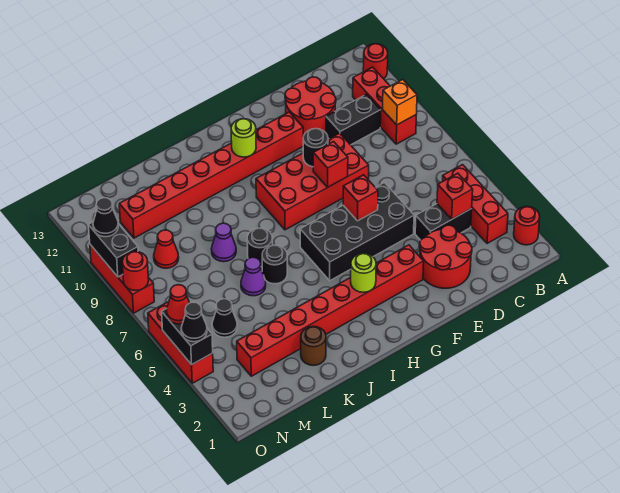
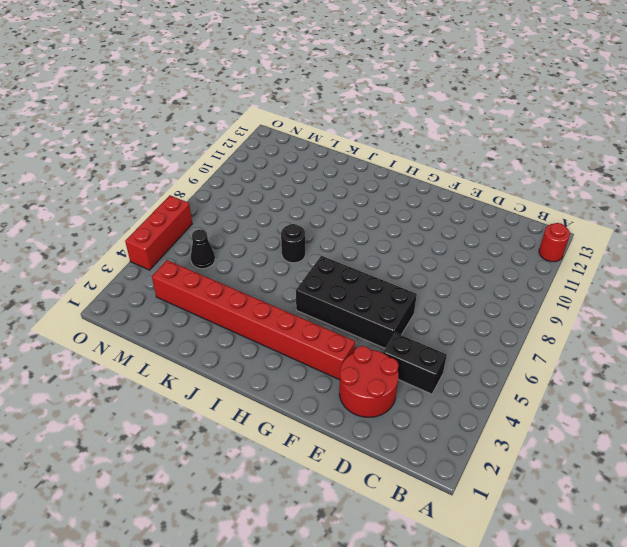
none -> red round brick A2 level 1
none -> red brick B3:B5 level 1
none -> red brick B9:B11 level 1
none -> black brick C10:D10 level 1

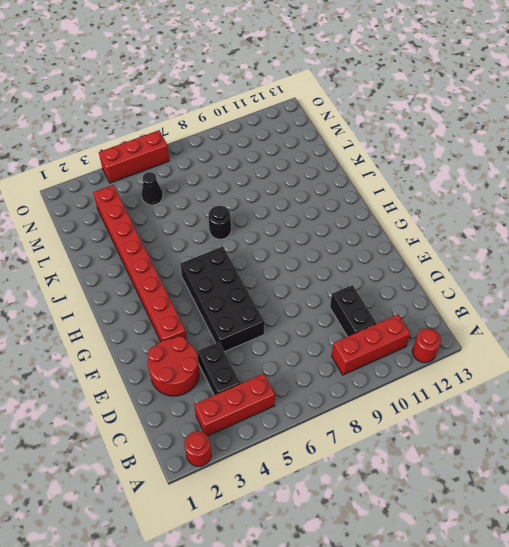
none -> red round brick D11:E12 level 1
none -> red brick E8:H9 level 1
none -> red brick F11:M11 level 1
none -> black round brick J6 level 1

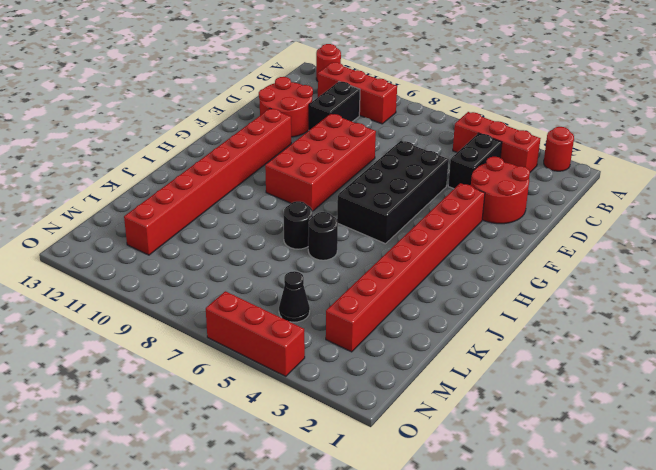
none -> brown round brick K2 level 1
none -> purple cone K6 level 1
none -> purple cone K8 level 1
none -> red cone M9 level 1

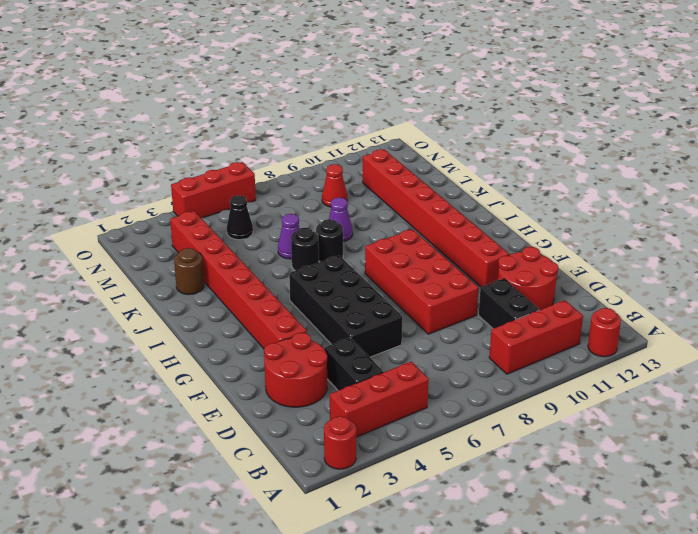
none -> red brick O8:O10 level 1
none -> orange brick B9 level 2
none -> red brick C4 level 2
none -> red brick F6 level 2

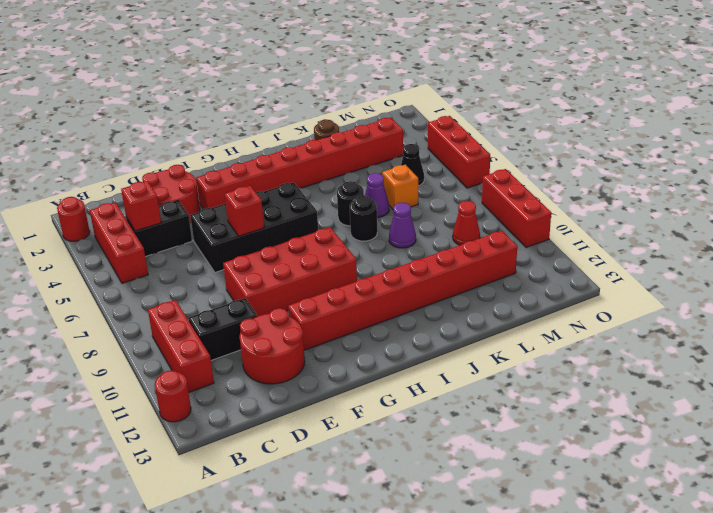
orange brick L6 level 1 -> orange brick B9 level 2
none -> red brick F8 level 2
none -> black round brick F9 level 2
none -> lime round brick H3 level 2
none -> lime round brick H11 level 2

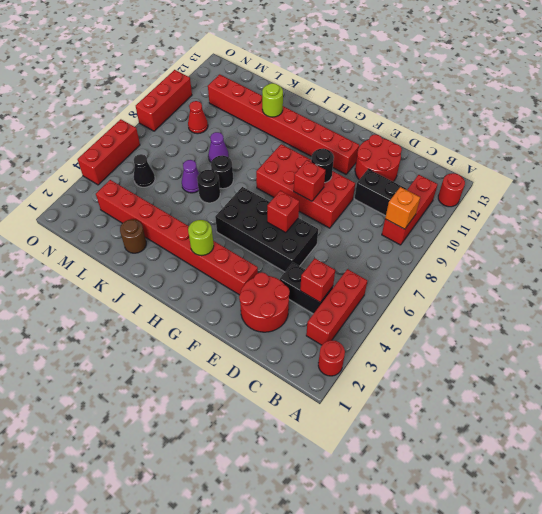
lime round brick J11 level 2 -> lime round brick H11 level 2
none -> black brick O4:O5 level 2
none -> red round brick O8 level 2
none -> black brick O9:O10 level 2
none -> black cone O4 level 3

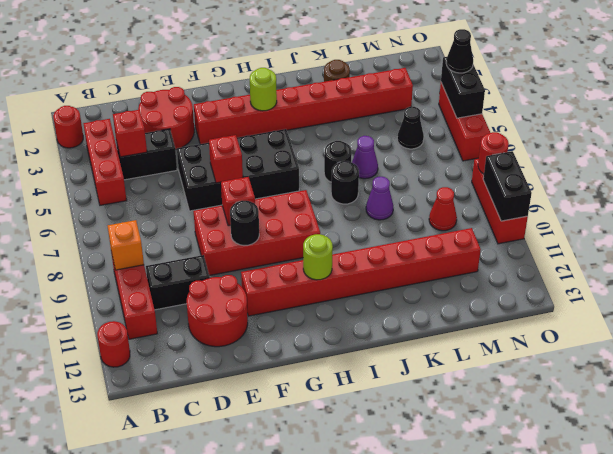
none -> red cone O5 level 3
none -> black cone O10 level 3

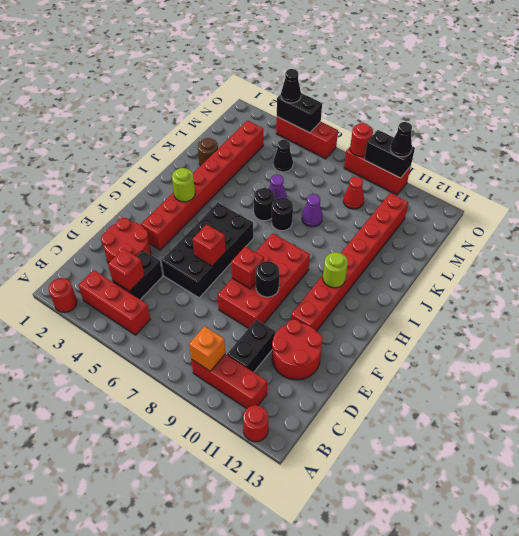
none -> red cone O5 level 3

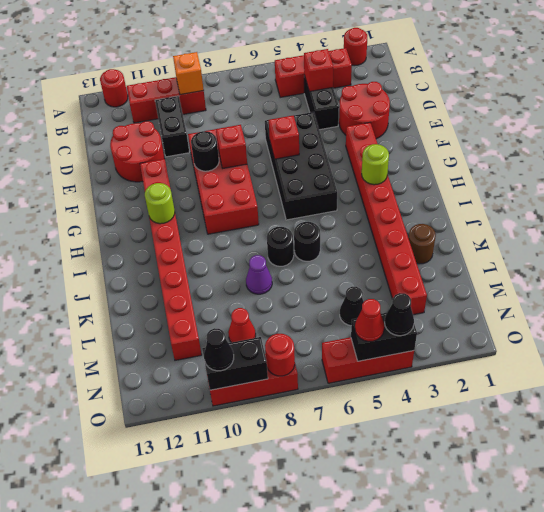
none -> purple cone K6 level 1

